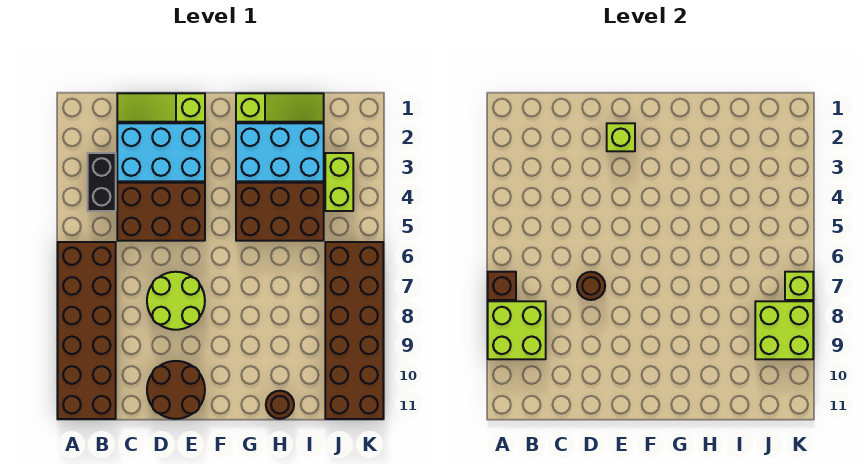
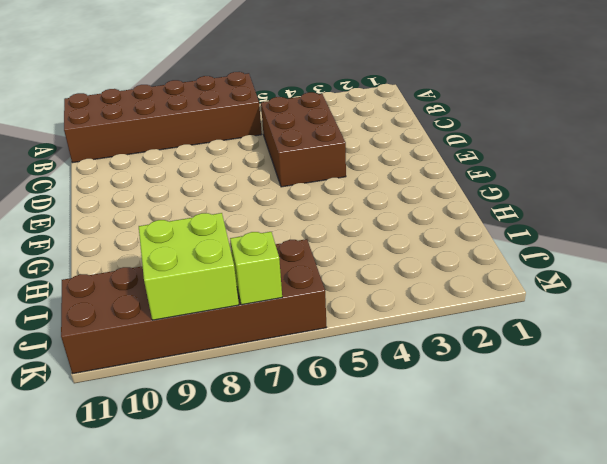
none -> black brick B3:B4 level 1
none -> lime slope C1:E1 level 1 top E
none -> cyan brick C2:E3 level 1

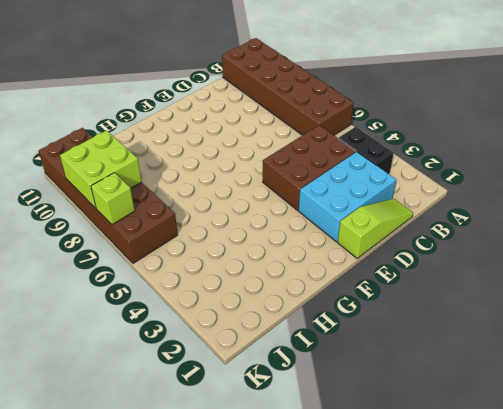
none -> lime round brick D7:E8 level 1
none -> brown round brick D10:E11 level 1
none -> lime slope G1:I1 level 1 top G

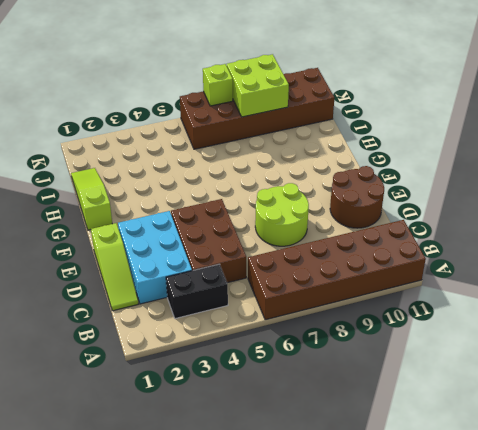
none -> cyan brick G2:I3 level 1
none -> brown brick G4:I5 level 1
none -> brown round brick H11 level 1

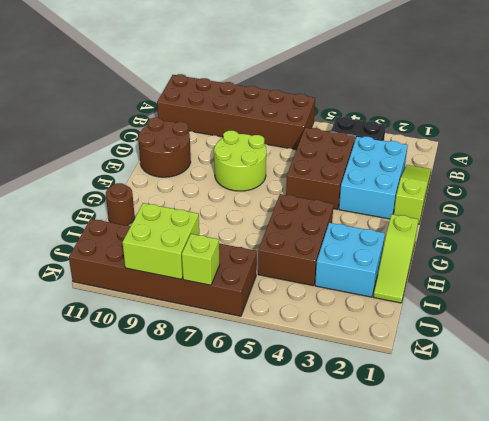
cyan brick H2:I3 level 1 -> cyan brick G2:I3 level 1
none -> lime brick J3:J4 level 1
none -> brown brick A7 level 2
none -> lime brick A8:B9 level 2

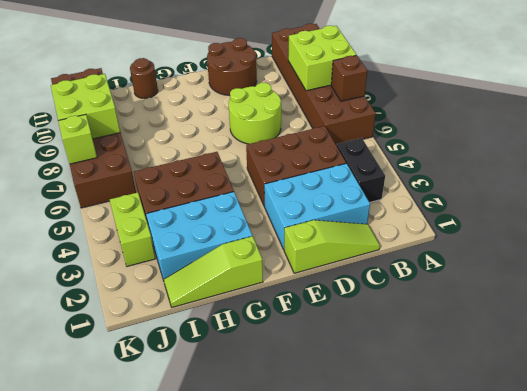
none -> brown round brick D7 level 2
none -> lime brick E2 level 2

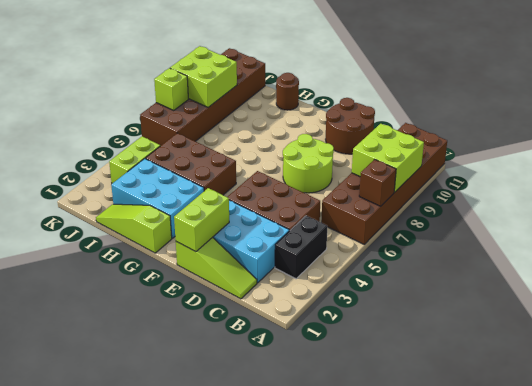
lime brick E1:E2 level 2 -> lime brick E2 level 2
none -> brown round brick D7 level 2

